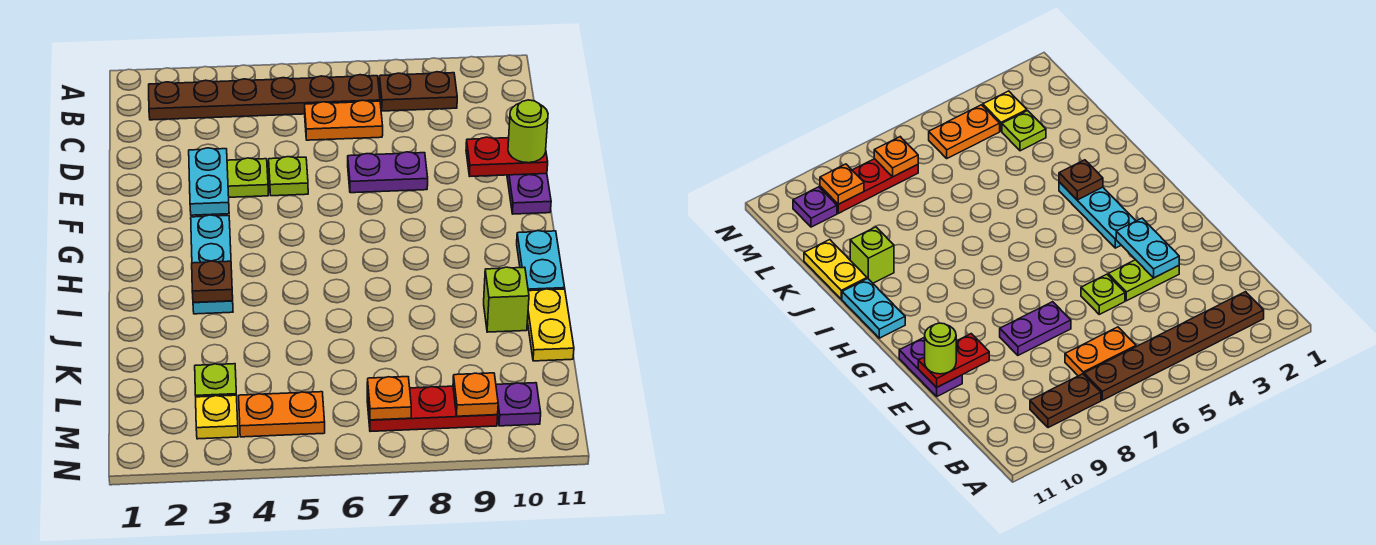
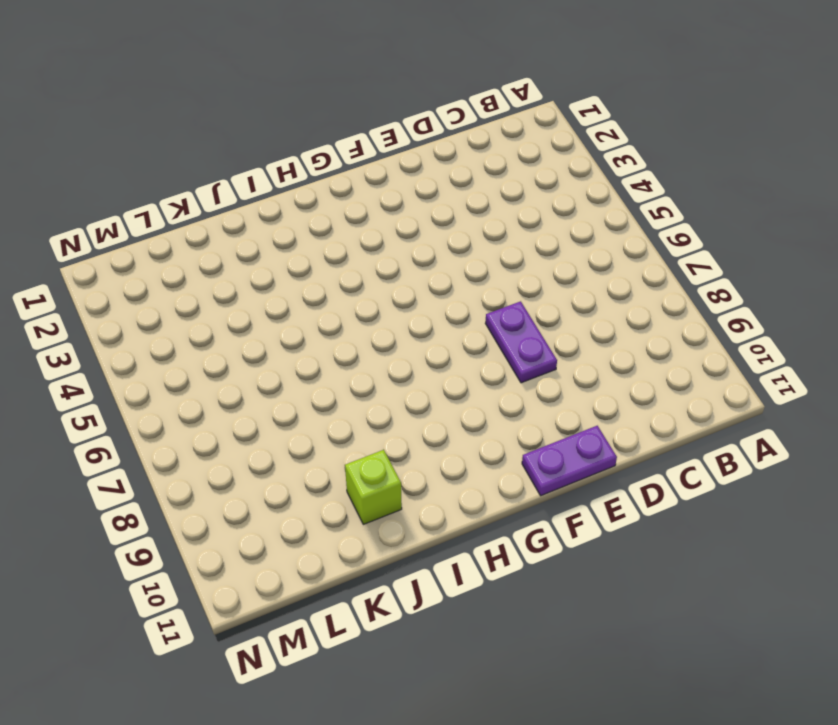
none -> brown plate B2:B7 level 1
none -> brown plate B8:B9 level 1
none -> orange plate C6:C7 level 1

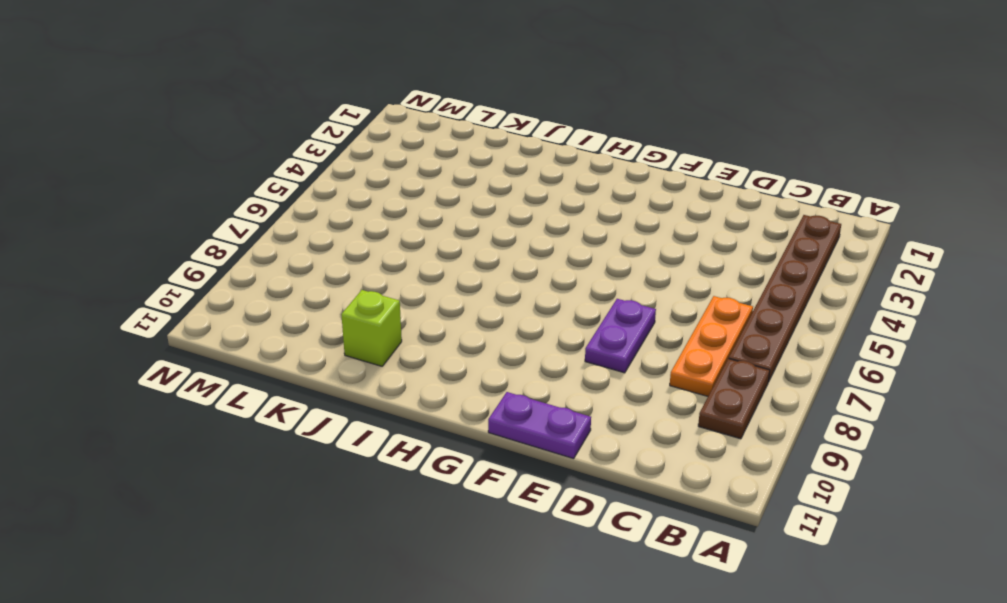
orange plate C6:C8 level 1 -> orange plate C6:C7 level 1
none -> lime plate E3:E4 level 1
none -> lime plate E5 level 1
none -> cyan plate G3:I3 level 1

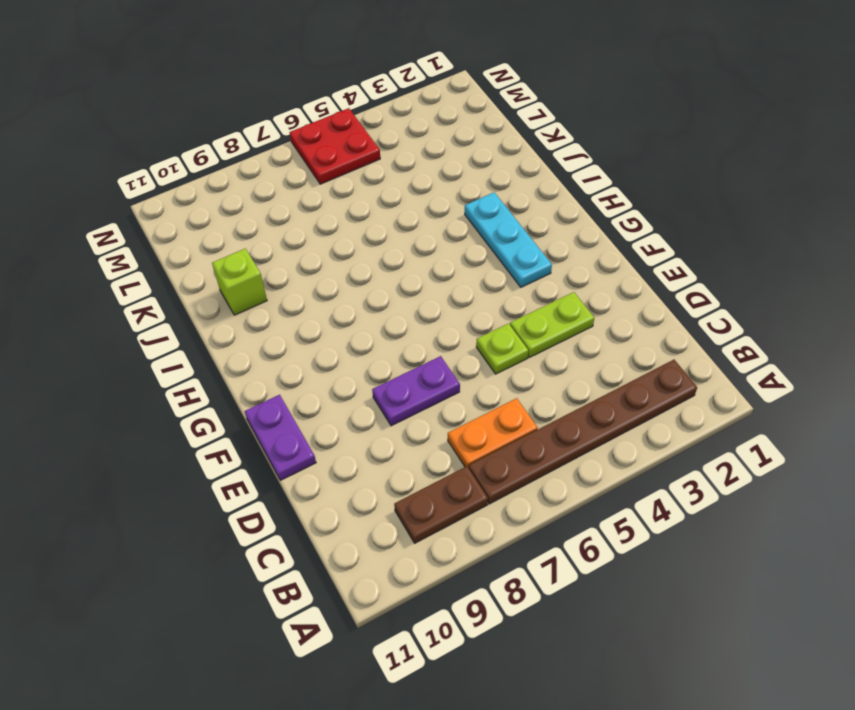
red plate M5:N6 level 1 -> orange plate M4:M5 level 1
none -> cyan plate H11:I11 level 1
none -> yellow plate J11:K11 level 1
none -> lime plate L3 level 1

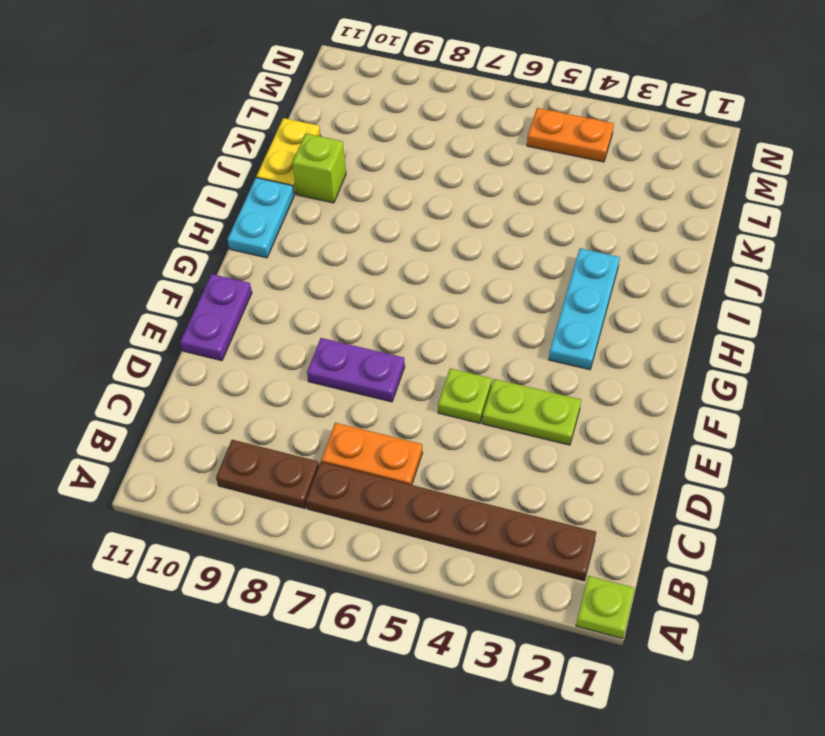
lime plate A1 level 1 -> lime plate L3 level 1
none -> yellow plate M3 level 1
none -> red plate M7:M9 level 1
none -> purple plate M10 level 1

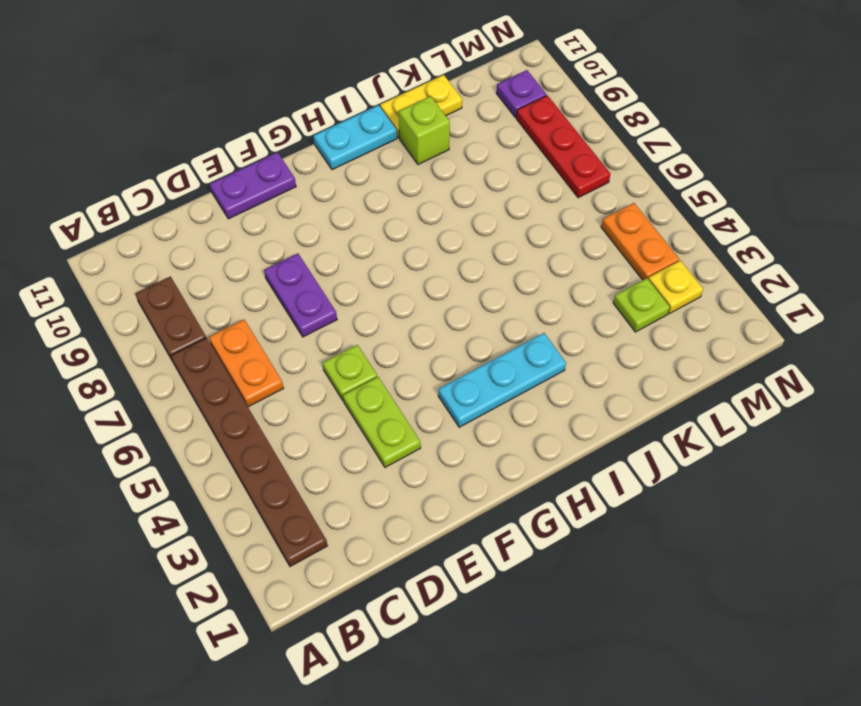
none -> cyan plate E3:F3 level 2
none -> red plate E10:E11 level 2
none -> brown plate I3 level 2

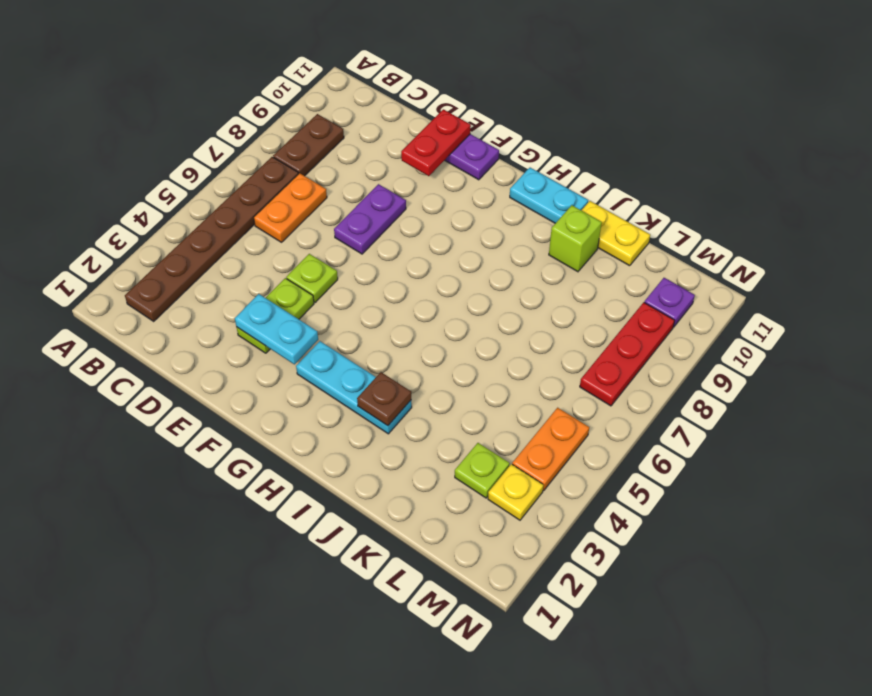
none -> orange plate M7 level 2
none -> orange plate M9 level 2
none -> lime round brick E11 level 3

